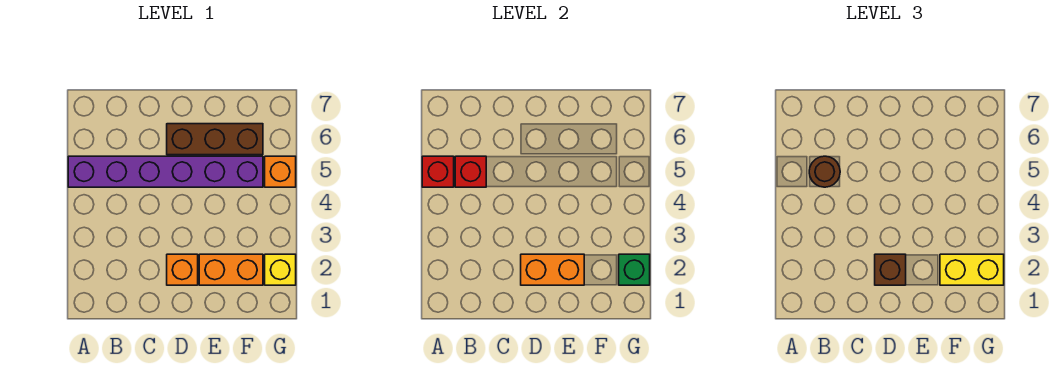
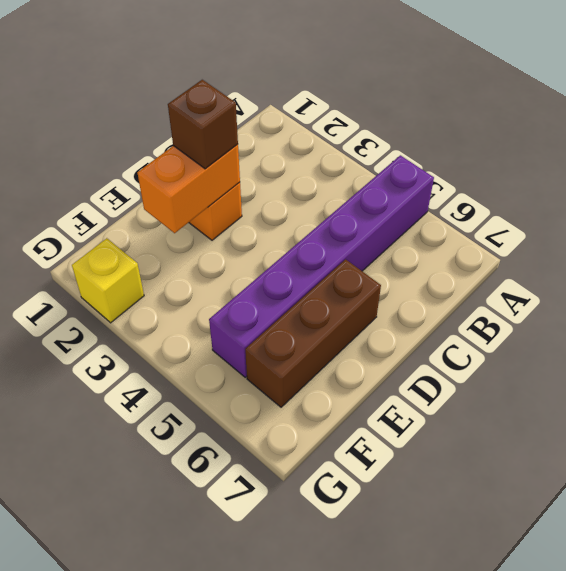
none -> orange brick E2:F2 level 1
none -> orange brick G5 level 1
none -> red brick A5 level 2

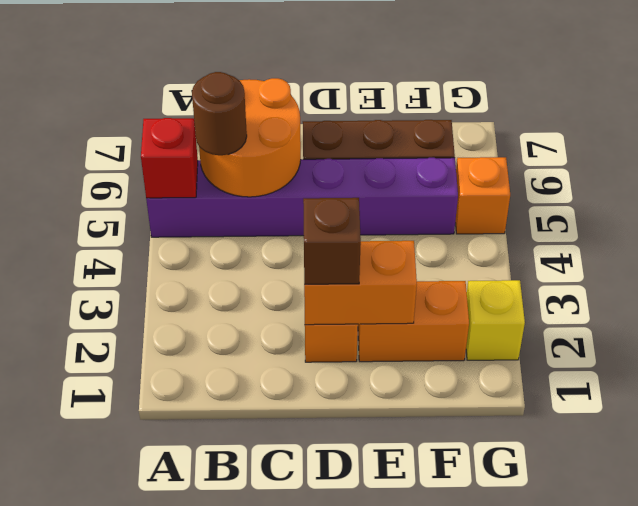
orange round brick B5:C6 level 2 -> red brick B5 level 2
none -> green brick G2 level 2
none -> yellow brick F2:G2 level 3

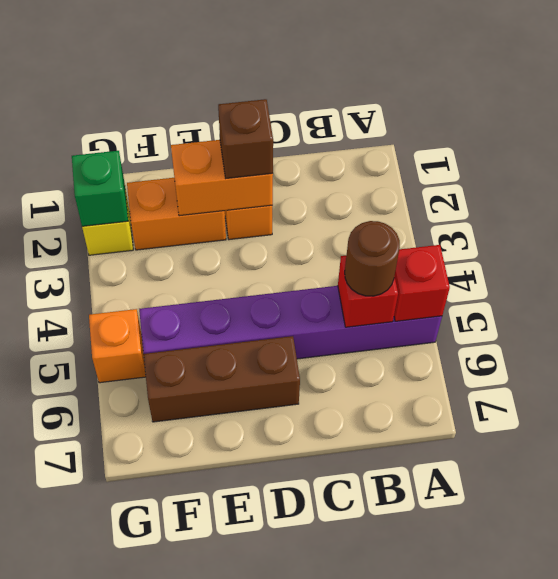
none -> yellow brick F2:G2 level 3

